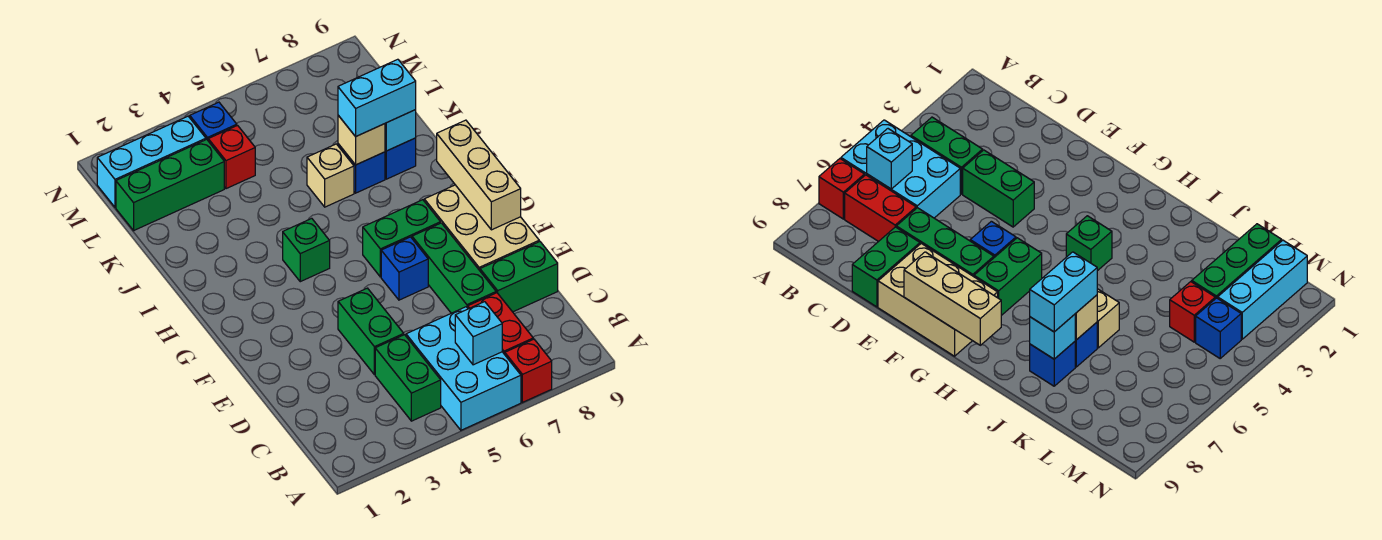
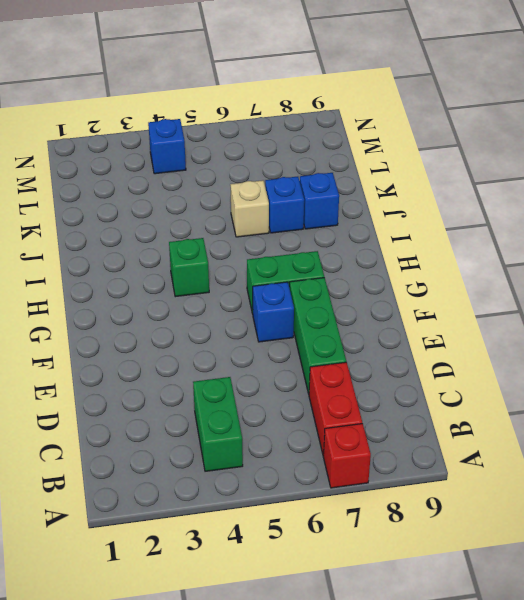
none -> cyan brick A5:C6 level 1
none -> green brick D4:E4 level 1
none -> green brick D8:D9 level 1

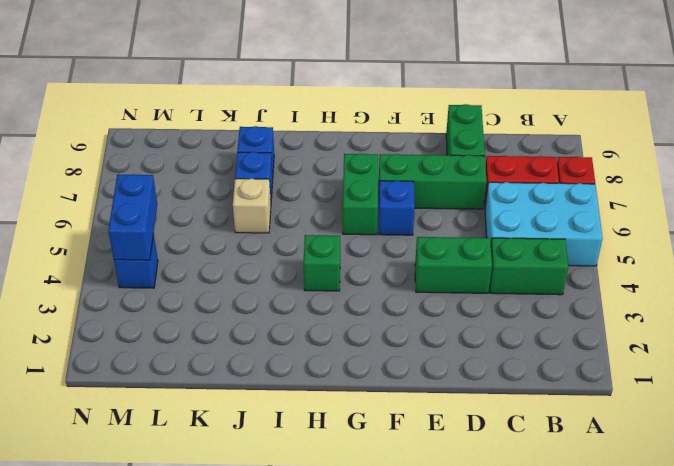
blue brick M4:M5 level 2 -> none
none -> tan brick E8:G9 level 1
none -> green brick L1:L3 level 1
none -> red brick L4 level 1

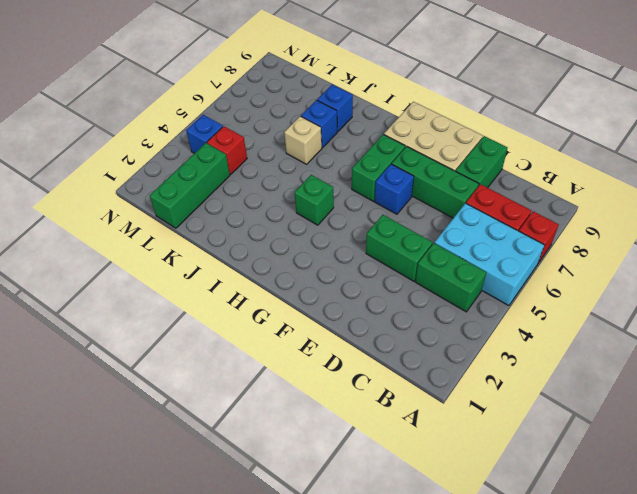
none -> cyan brick M1:M3 level 1
none -> cyan brick B6 level 2
none -> tan brick F9:H9 level 2

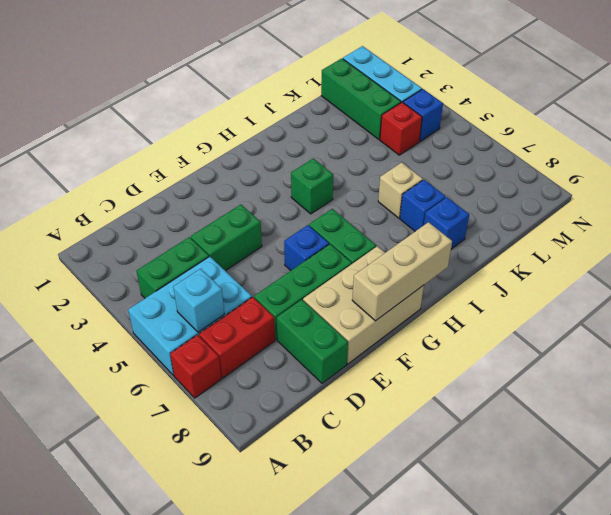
none -> tan brick J7 level 2
none -> cyan brick J8 level 2
none -> cyan brick J7:J8 level 3

